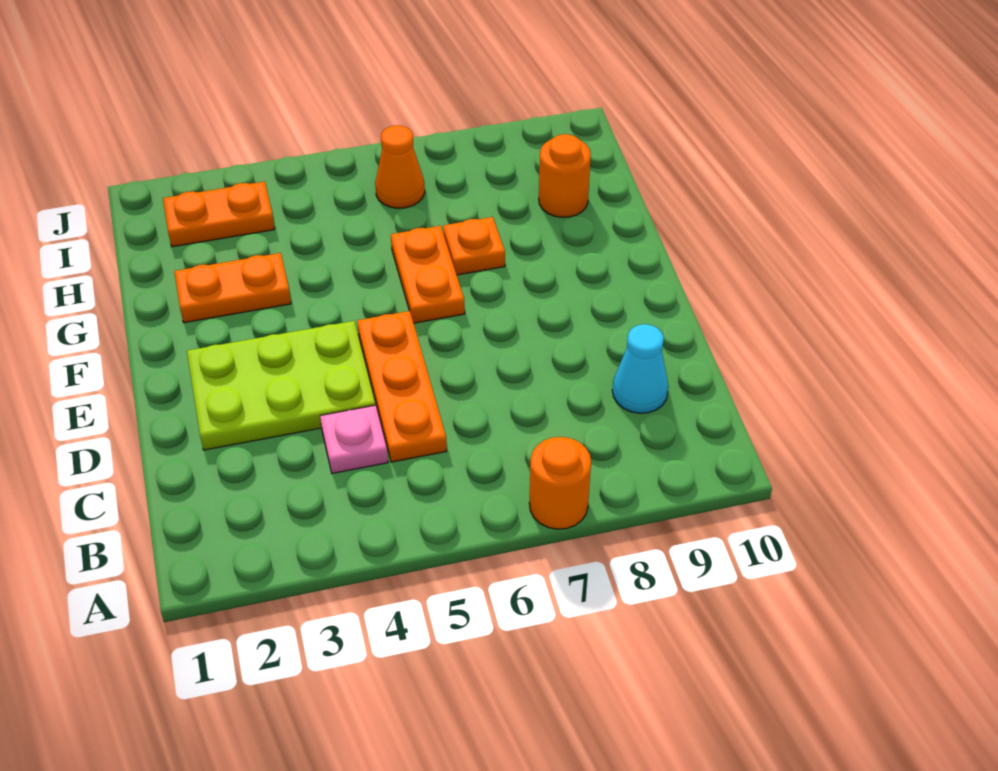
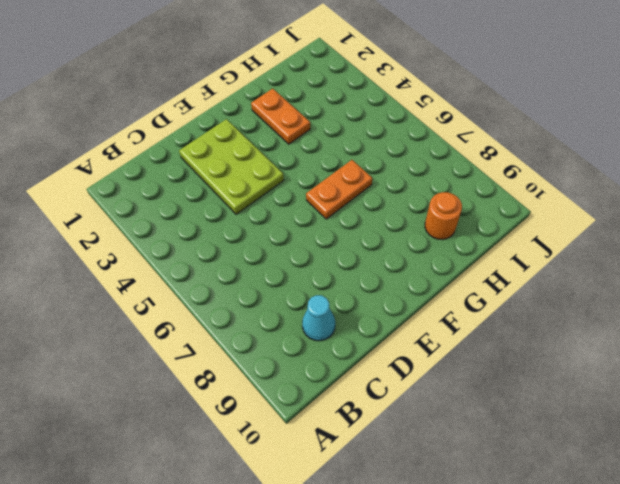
none -> orange round brick A7 level 1
none -> pink plate C4 level 1

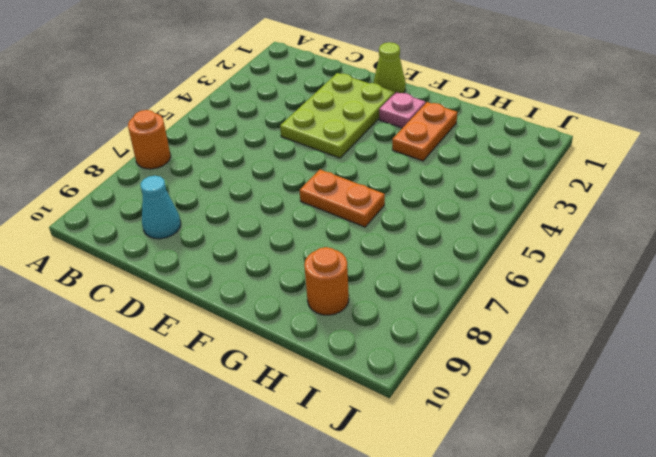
lime cone E1 level 1 -> none
pink plate F2 level 1 -> pink plate C4 level 1
none -> orange plate C5:E5 level 1
none -> orange plate G7 level 1

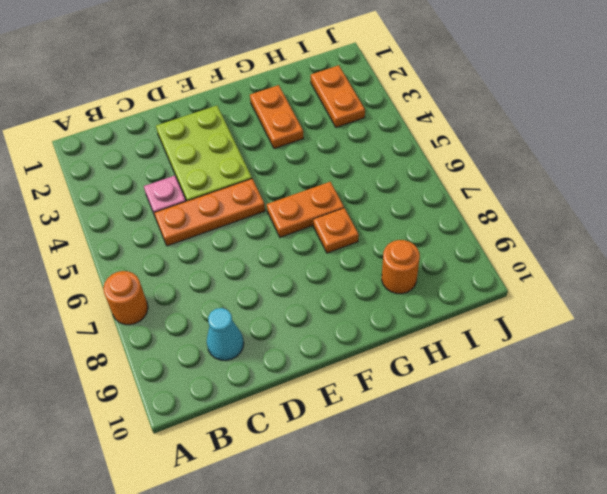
none -> orange cone I6 level 1

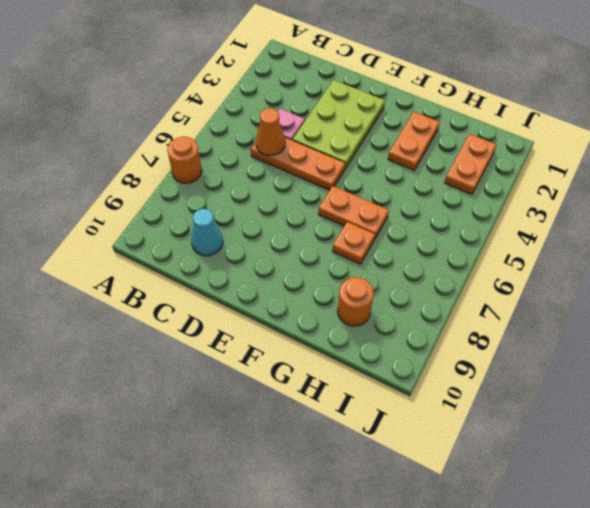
orange cone C5 level 2 -> orange cone I6 level 1

